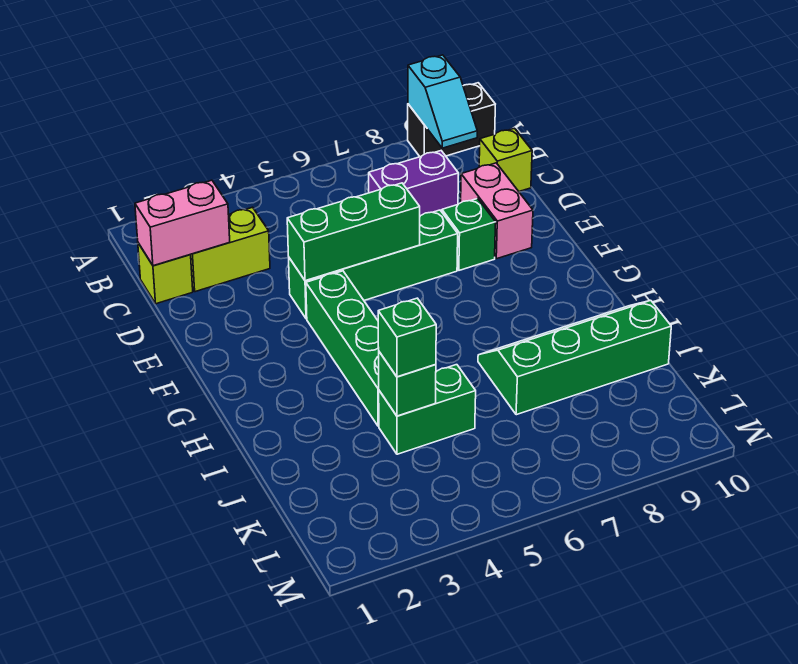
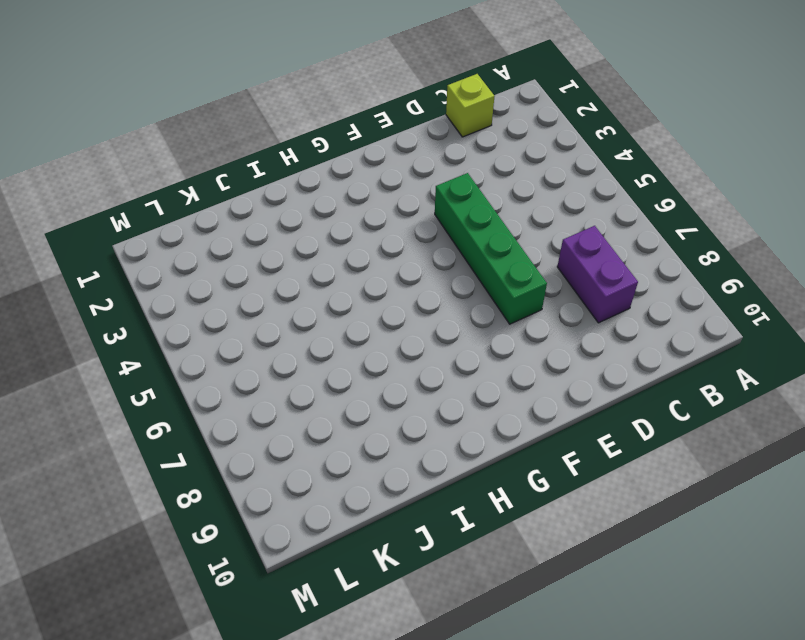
none -> black brick A9:A10 level 1
none -> lime brick C2:C3 level 1
none -> lime brick C10 level 1

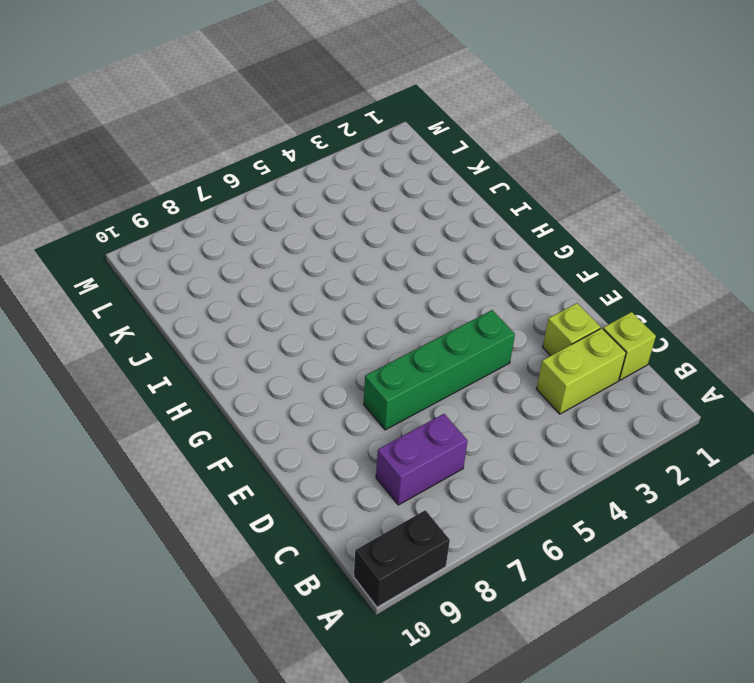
lime brick D2 level 1 -> lime brick C10 level 1
none -> pink brick D9:E9 level 1
none -> green brick E8 level 1
none -> green brick F4:I4 level 1

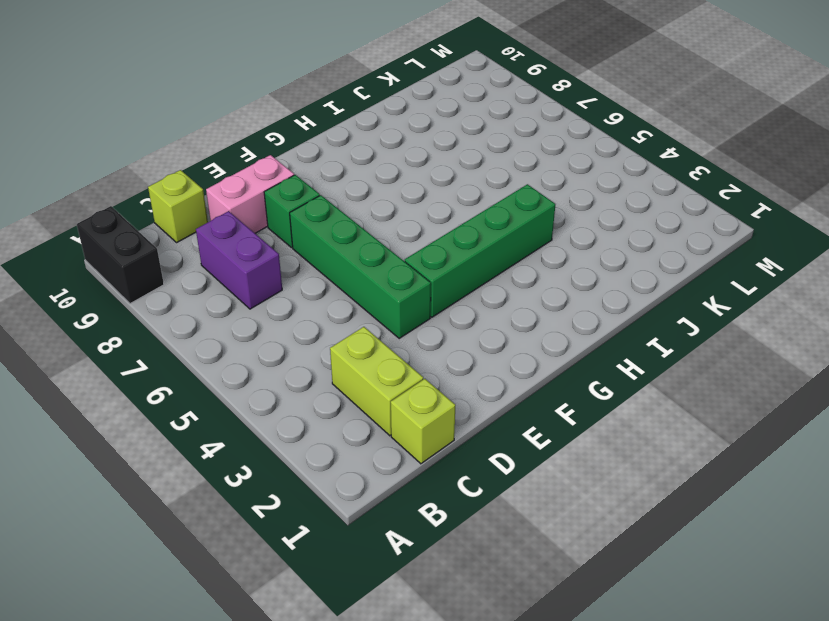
none -> green slope I7:J10 level 1 top J
none -> green brick J4:J5 level 1
none -> cyan slope A9:B9 level 2 top A

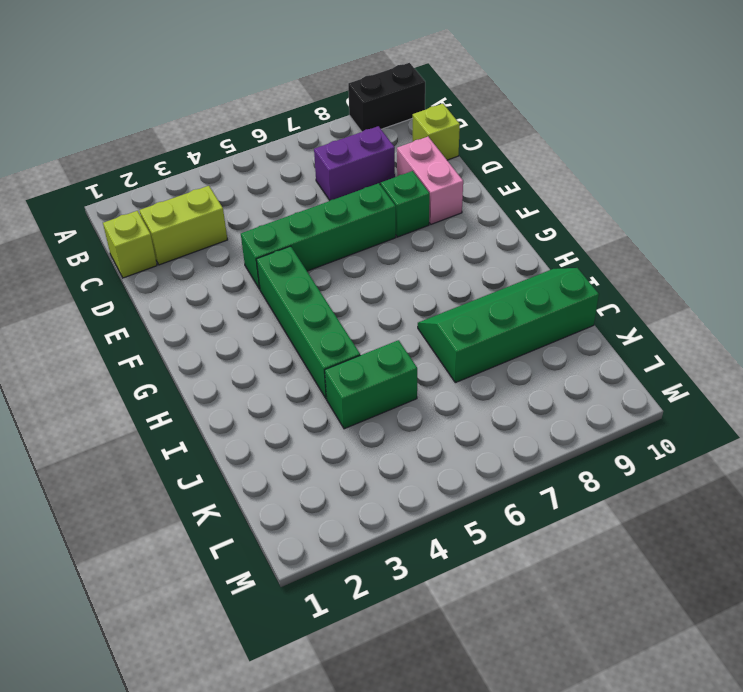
none -> cyan slope A9:B9 level 2 top A
none -> pink brick C1:C2 level 2
none -> green brick E4:E6 level 2

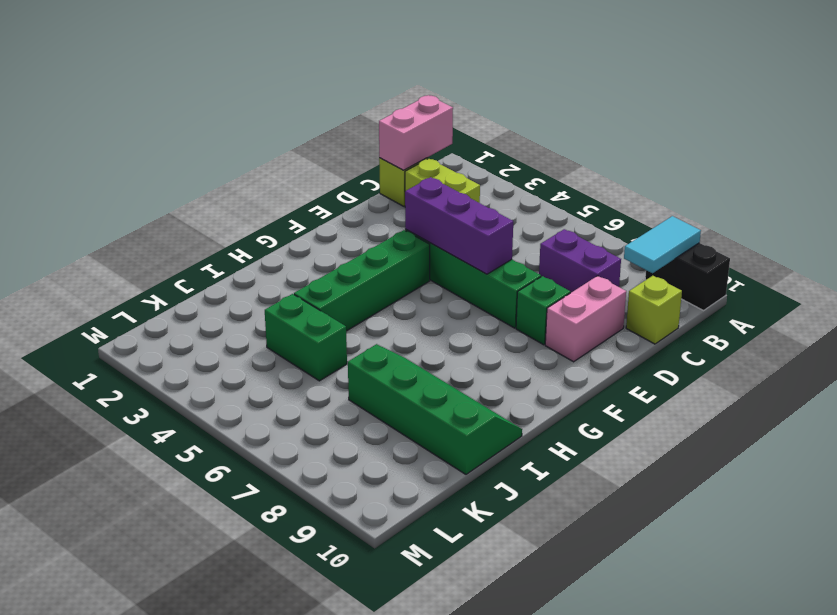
cyan tile A9:B9 level 2 -> cyan slope A9:B9 level 2 top A
pink brick B1:C1 level 2 -> pink brick C1:C2 level 2
purple brick E4:E6 level 2 -> green brick E4:E6 level 2
none -> green brick J4 level 2
none -> green brick J4 level 3

